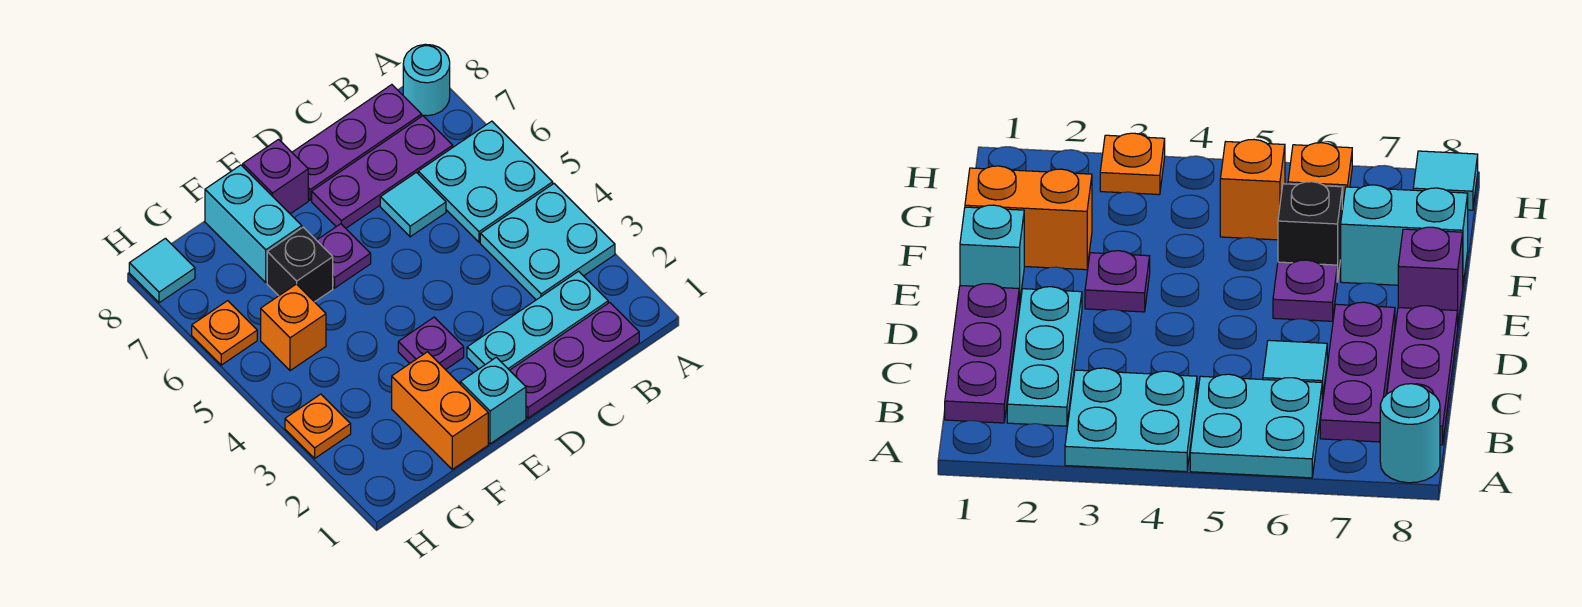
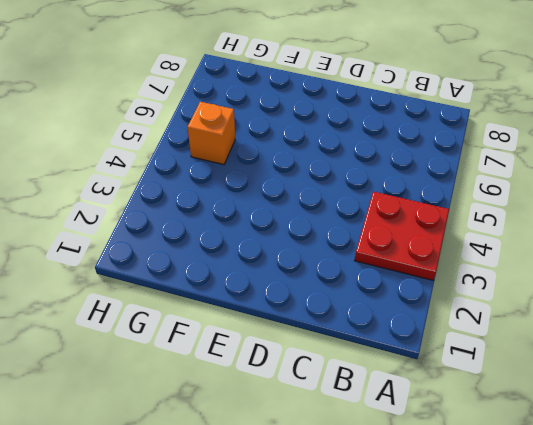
red plate A3:B4 level 1 -> cyan plate A3:B4 level 1
none -> cyan plate A5:B6 level 1
none -> cyan round brick A8 level 1
none -> purple plate B1:D1 level 1

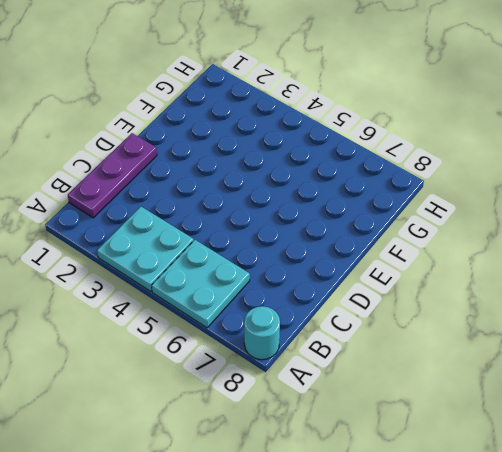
none -> cyan plate B2:D2 level 1
none -> purple plate B7:D7 level 1
none -> purple plate B8:D8 level 1

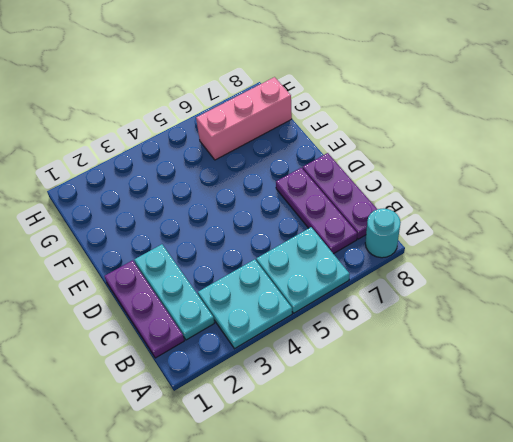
pink brick G6:G8 level 1 -> none
none -> cyan tile C6 level 1
none -> cyan brick E1 level 1
none -> purple plate E3 level 1

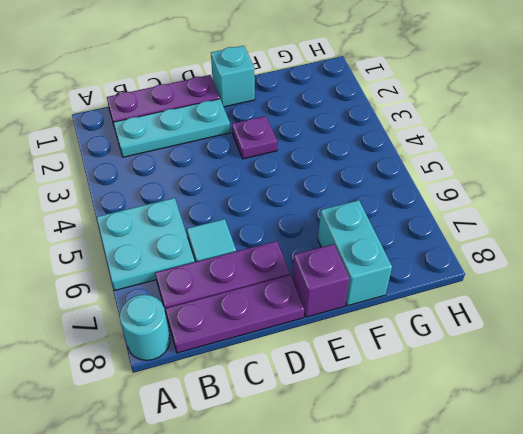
none -> cyan plate A3:B4 level 1
none -> purple plate E6 level 1
none -> orange brick F1:F2 level 1

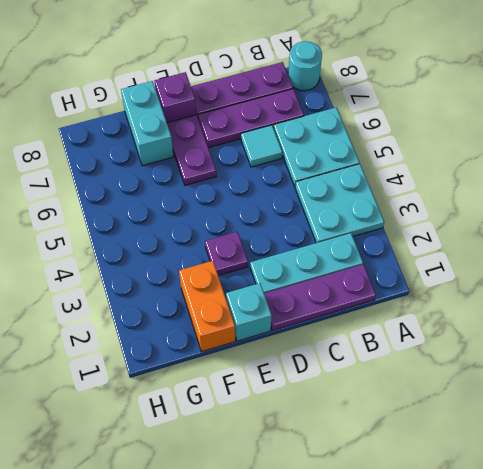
purple plate E6:E7 level 1 -> purple plate E6 level 1
none -> black brick F6 level 1
none -> orange brick G5 level 1
none -> orange plate H3 level 1

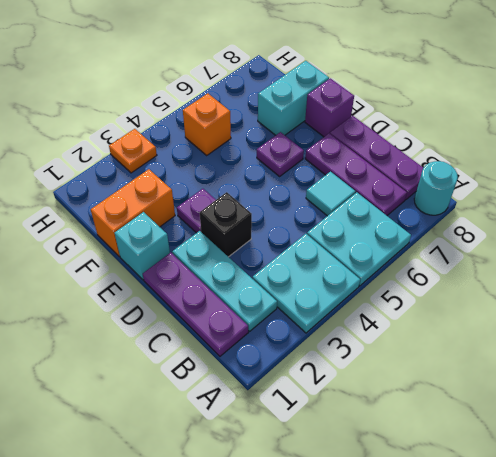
black brick D3 level 1 -> black brick F6 level 1
none -> orange plate H6 level 1
none -> cyan tile H8 level 1

